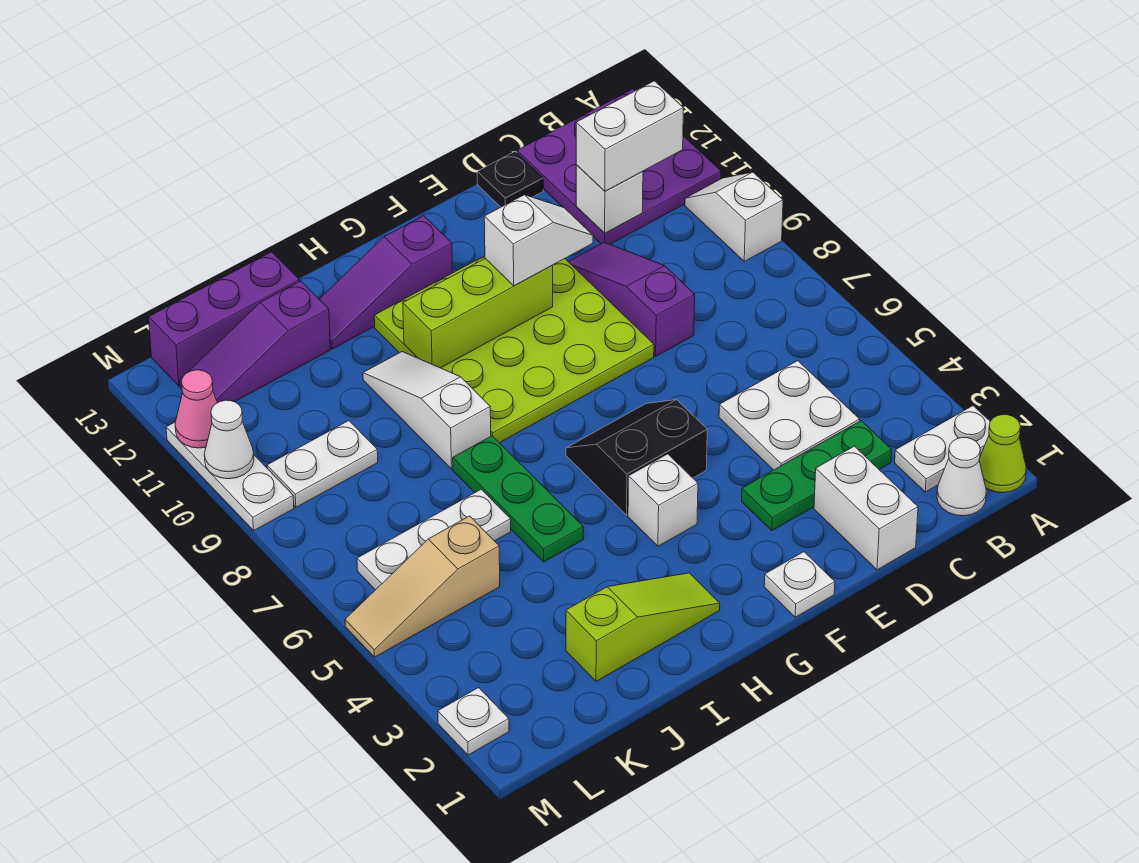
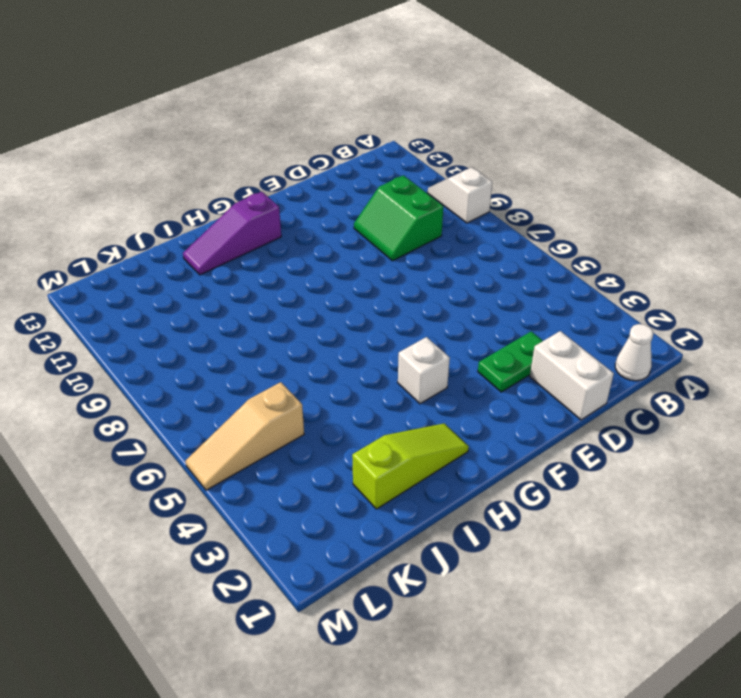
green slope C9:D10 level 1 top C -> purple slope D8:D10 level 1 top 8
green plate D3:E3 level 1 -> green plate C3:E3 level 1
none -> lime cone A1 level 1
none -> white plate A2:B2 level 1
none -> purple plate A11:C13 level 1
none -> white plate C4:D5 level 1

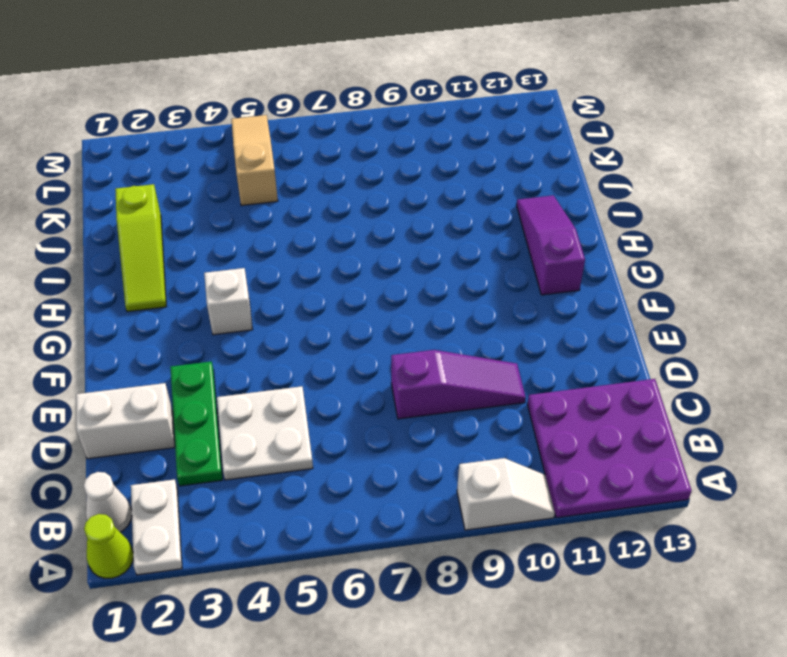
none -> black plate D13 level 1
none -> lime plate E8:H11 level 1
none -> white plate F1 level 1
none -> black slope F5:G6 level 1 top 5

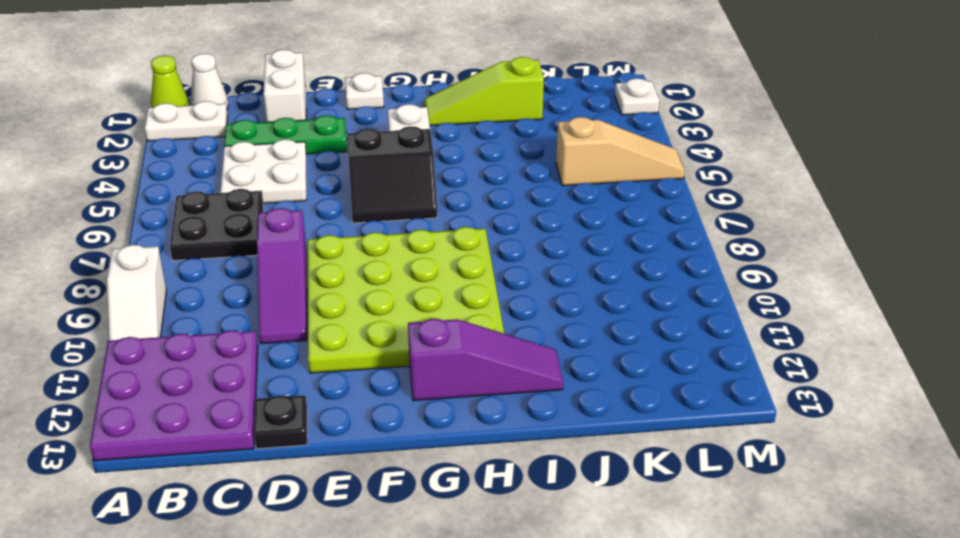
black plate B6:C7 level 1 -> none
none -> green plate I5:I7 level 1
none -> white slope I8:I10 level 1 top 8
none -> white plate J6:L6 level 1
none -> purple slope J12:L12 level 1 top J

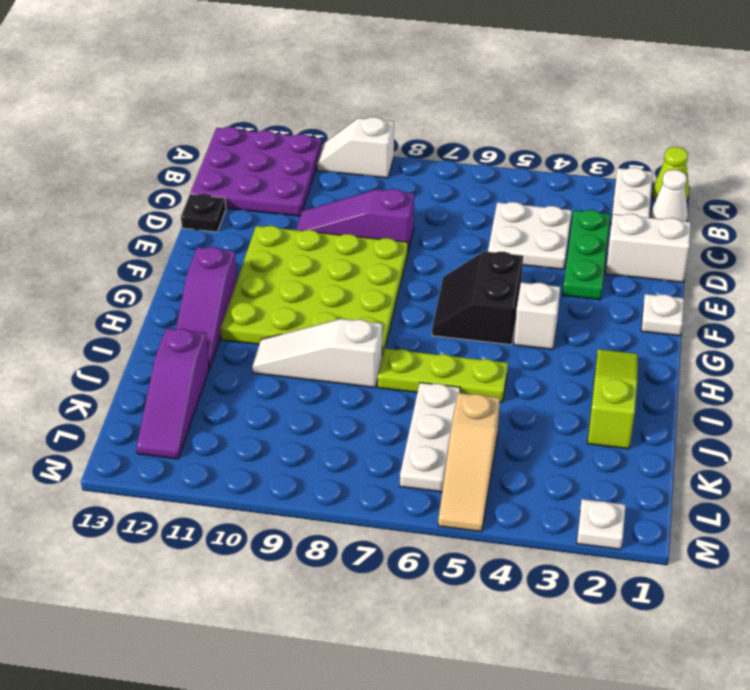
lime plate I5:I7 level 1 -> green plate I5:I7 level 1
none -> purple brick J13:L13 level 1
none -> white plate K9:L9 level 1
none -> white plate M9:M11 level 1
none -> white brick C11 level 2

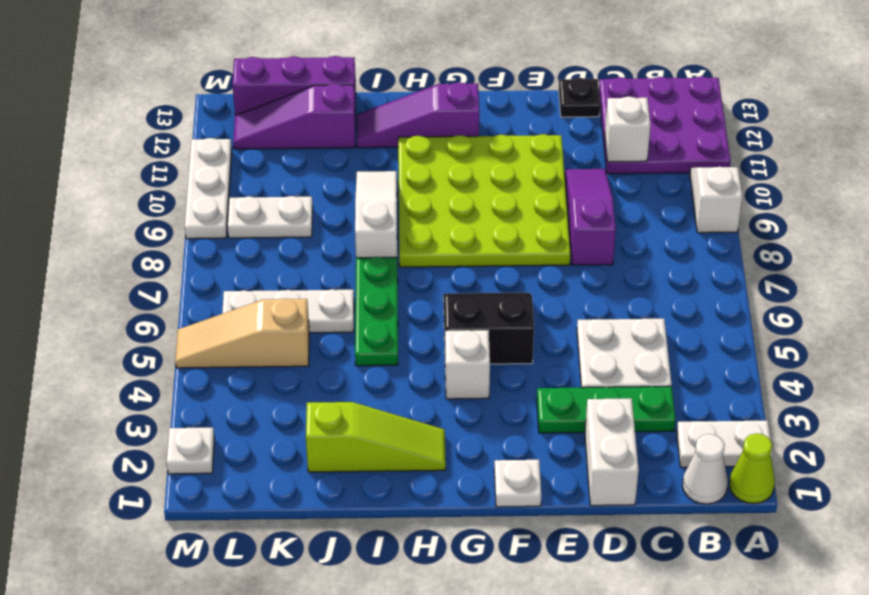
none -> lime brick F10:H10 level 2
none -> white cone M10 level 2
none -> pink cone M11 level 2
none -> white brick B11:C11 level 3

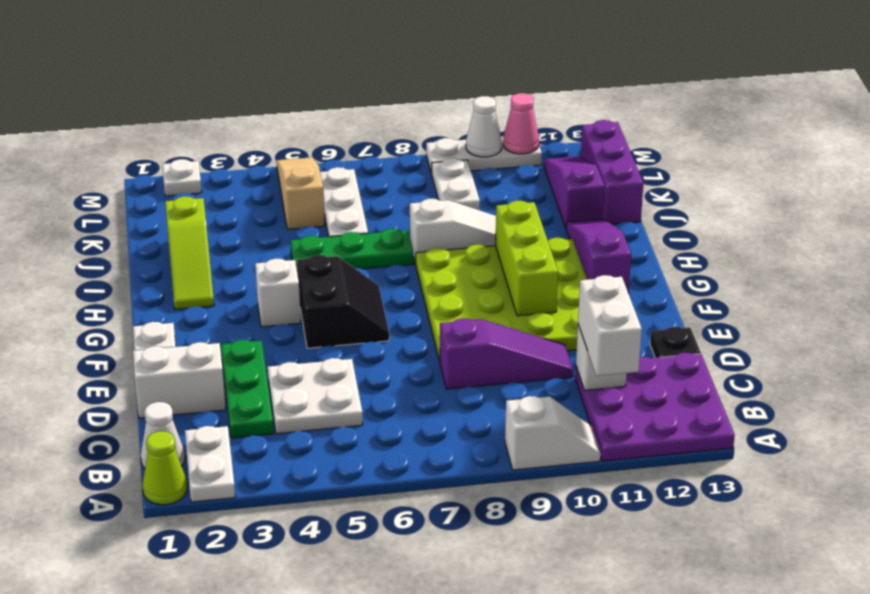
none -> white slope E10:F10 level 3 top F

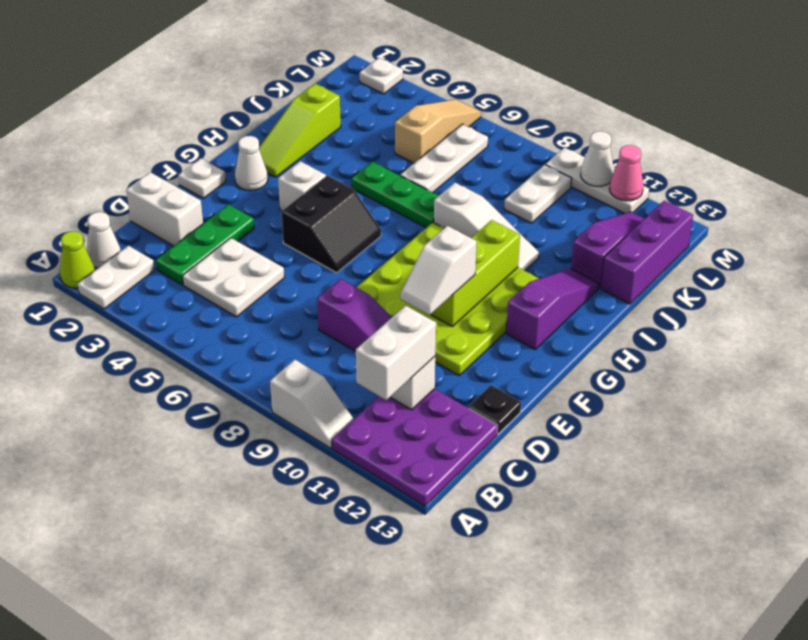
white cone G2 level 1 -> none

